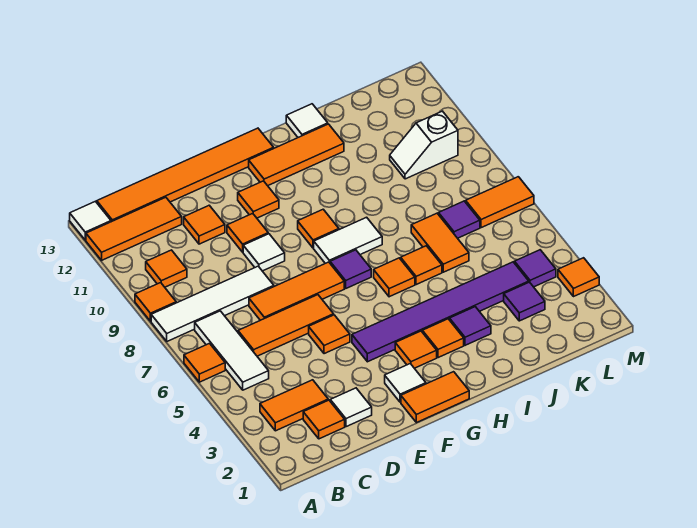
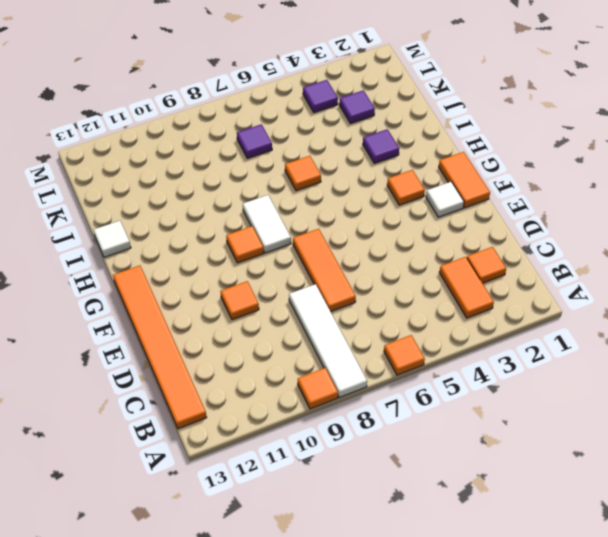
none -> orange tile A12:C12 level 1
none -> white tile A13 level 1
none -> white tile B5:B7 level 1
none -> orange tile B10 level 1

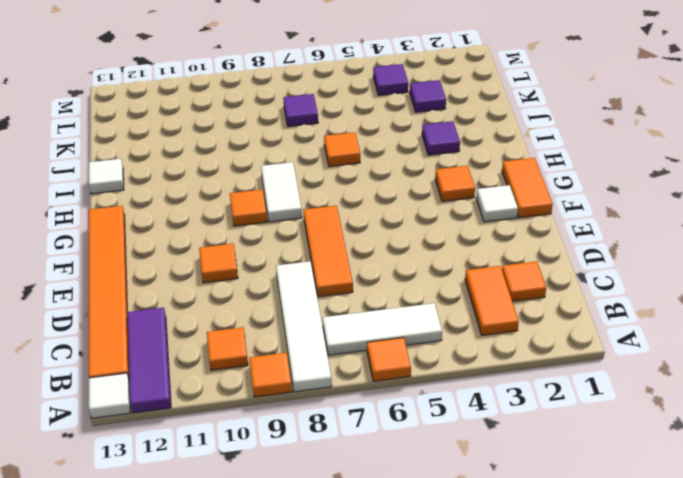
purple tile A12:C12 level 1 -> orange tile A12:C12 level 1
none -> orange tile C6:E6 level 1
none -> white tile D2 level 1
none -> orange tile D11 level 1
none -> orange tile E5 level 1

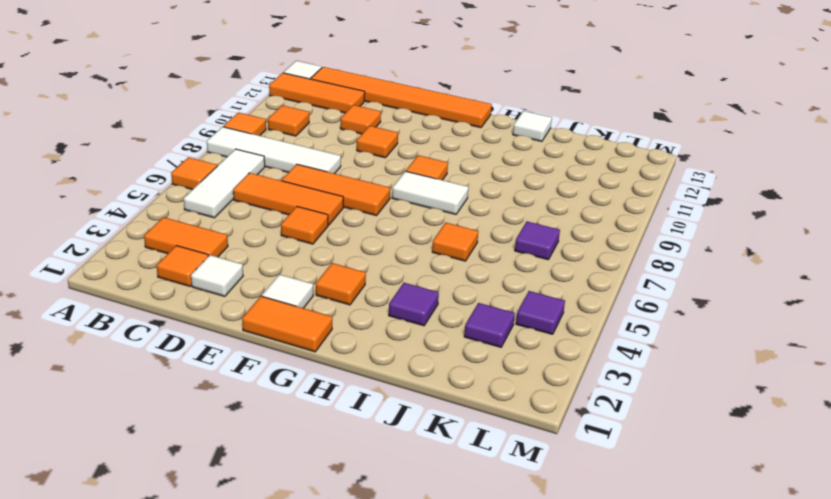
none -> white tile E9 level 1
none -> purple tile F4:K4 level 1
none -> orange tile F11 level 1
none -> purple tile G7 level 1

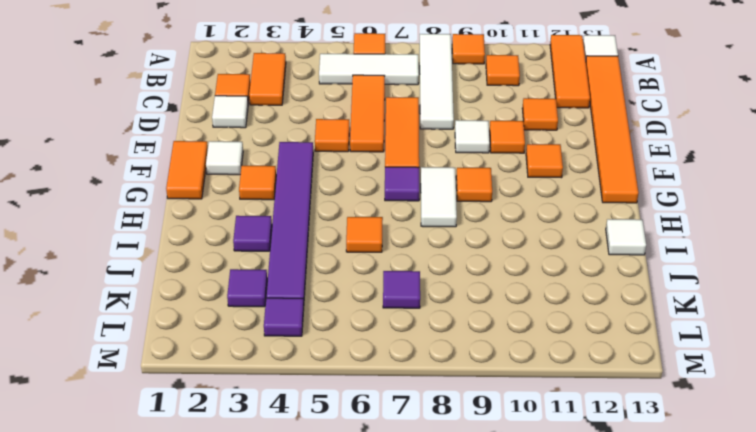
none -> orange tile G12:I12 level 1
none -> orange tile H3 level 1
none -> orange tile H6 level 1
none -> orange tile J6:J7 level 1

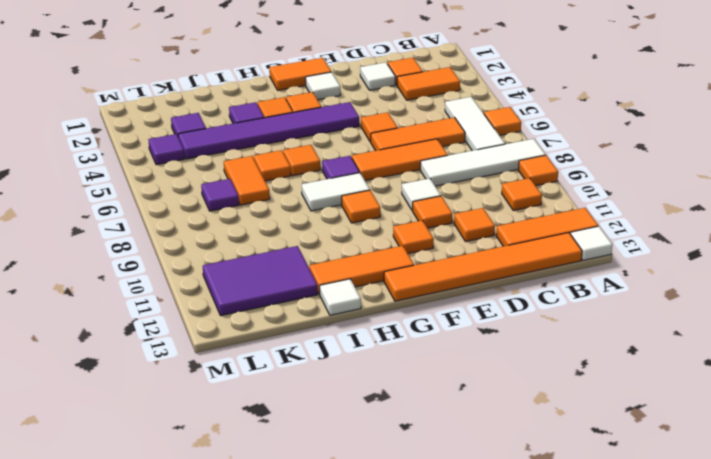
purple tile J11:L12 level 1 -> none
none -> white slope K10:L10 level 1 top L
none -> orange tile L7:M7 level 1
none -> orange tile M3 level 1

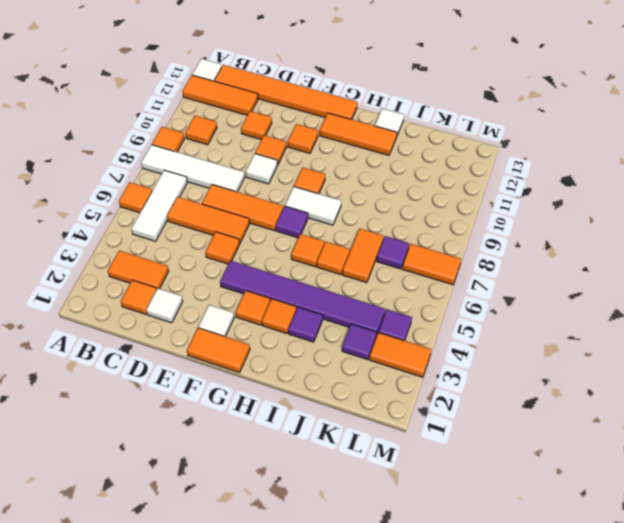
orange tile L3:M3 level 1 -> orange tile M3 level 1
none -> white slope K10:L10 level 1 top L

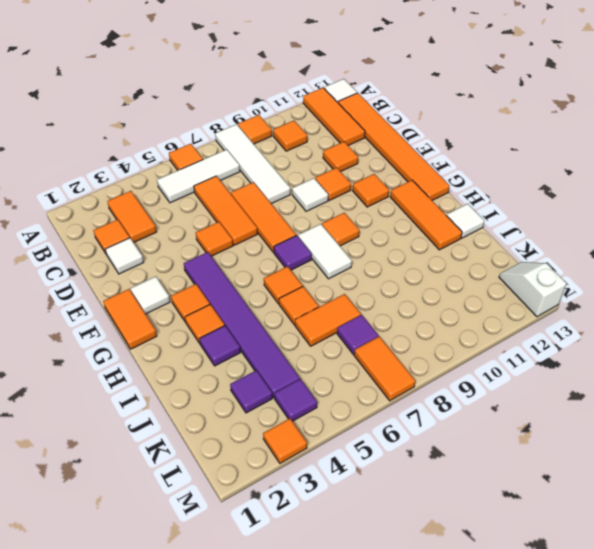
white slope L13:M13 level 1 top M -> white slope K10:L10 level 1 top L

